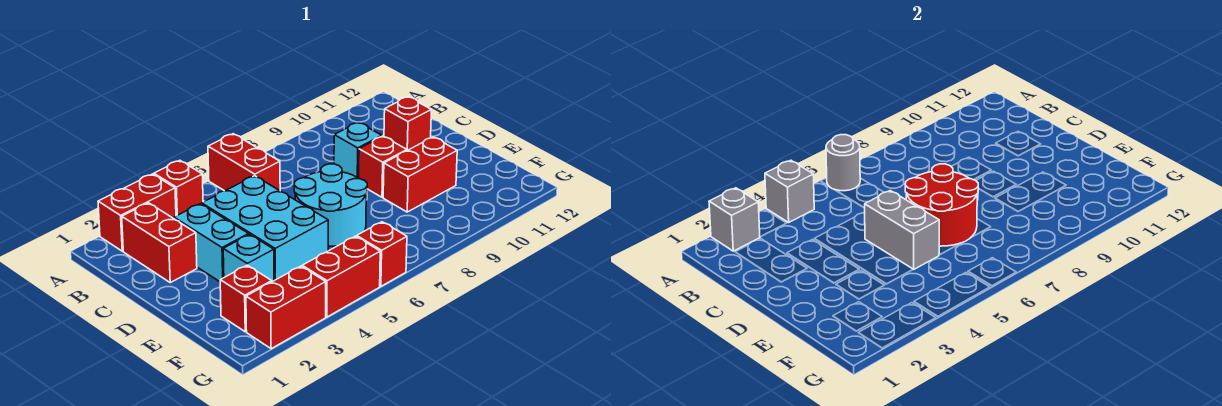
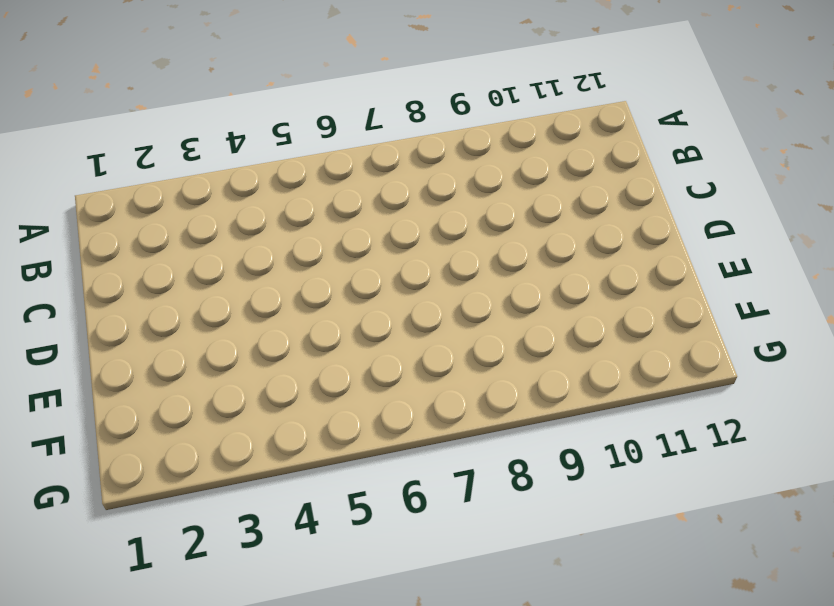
none -> red brick A2:A3 level 1
none -> red brick A4 level 1
none -> red brick A6:B6 level 1

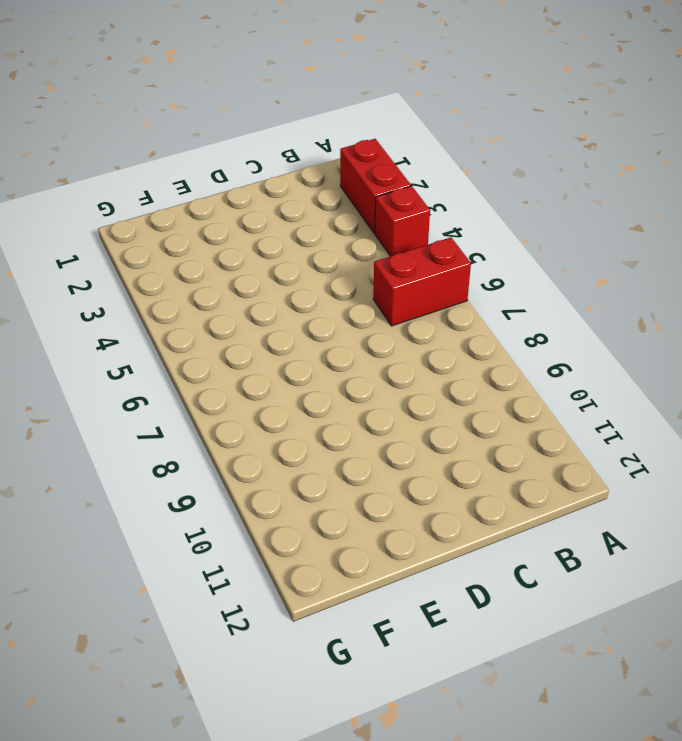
none -> red brick B2:C2 level 1
none -> cyan brick C3:D3 level 1
none -> cyan brick C4:E5 level 1

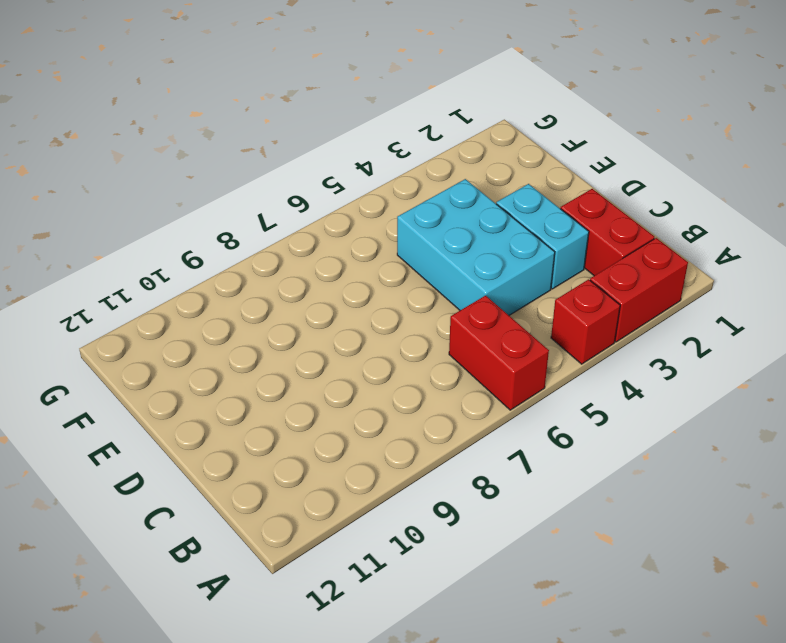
none -> cyan brick C9 level 1
none -> red brick C11 level 1
none -> cyan round brick D6:E7 level 1

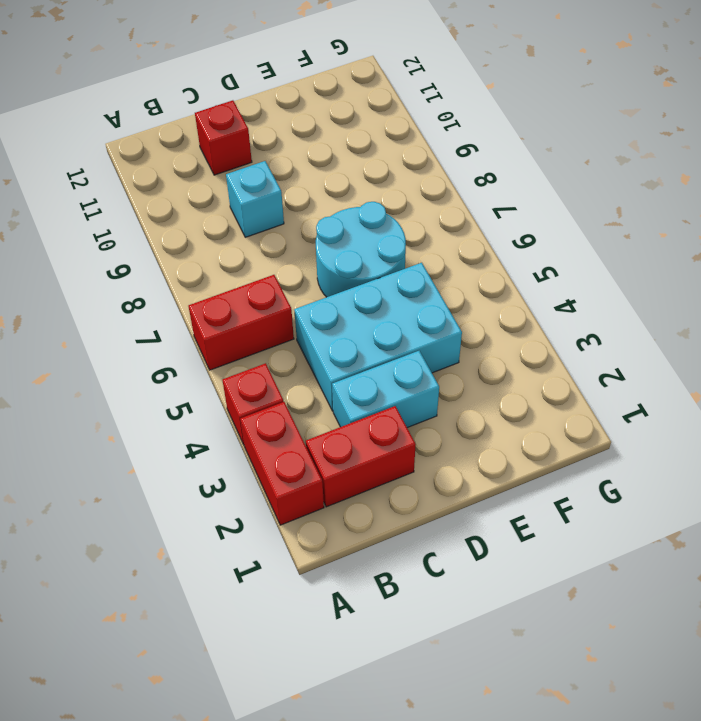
none -> red brick D9 level 1
none -> cyan brick E3 level 1
none -> red brick E9:E10 level 1

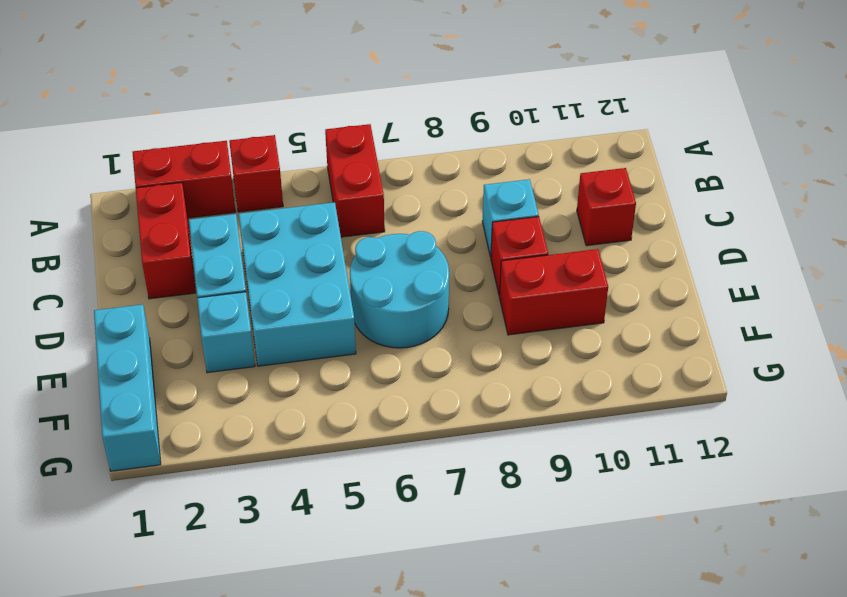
cyan brick E1:G1 level 1 -> none
none -> red brick F2 level 1
none -> red brick G2:G3 level 1
none -> red brick G4:G5 level 1

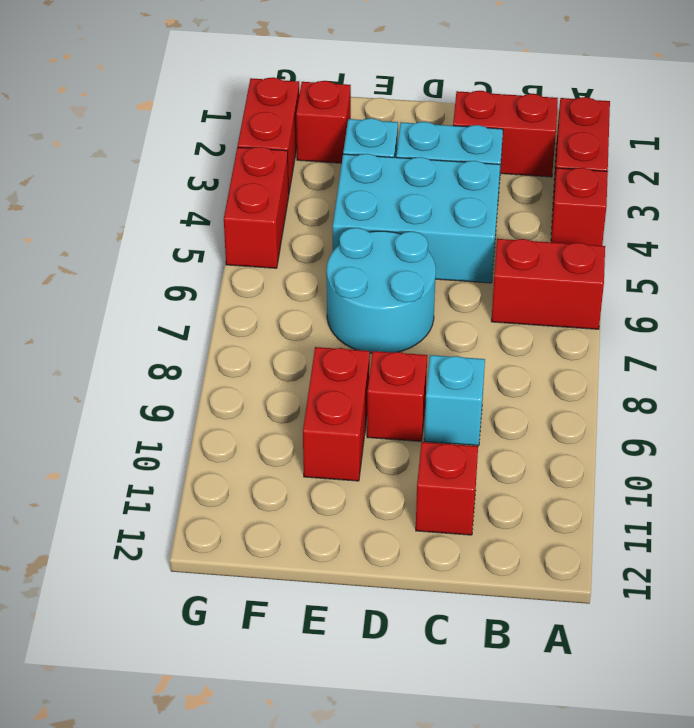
none -> red brick G6 level 1
none -> grey brick A2 level 2
none -> grey brick A4 level 2

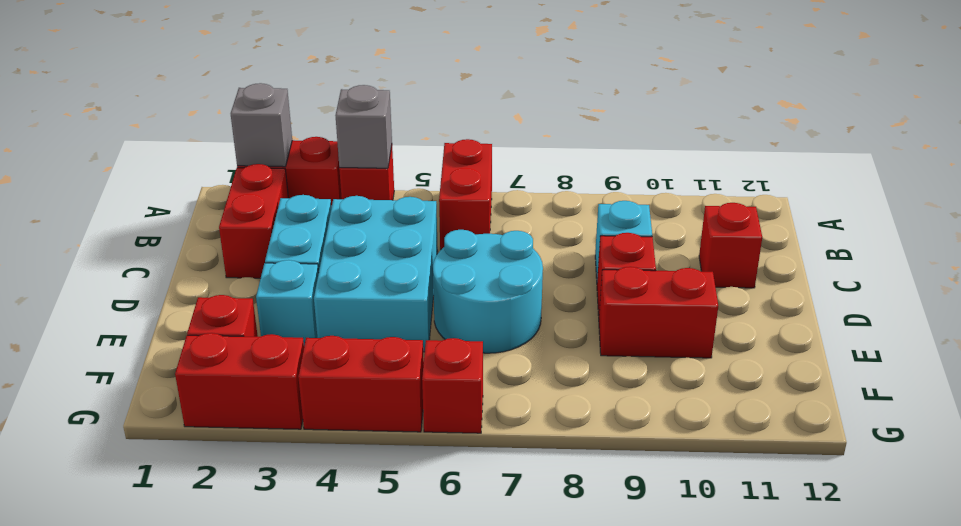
none -> grey round brick A6 level 2
none -> grey brick D5:E5 level 2
none -> red round brick D6:E7 level 2

